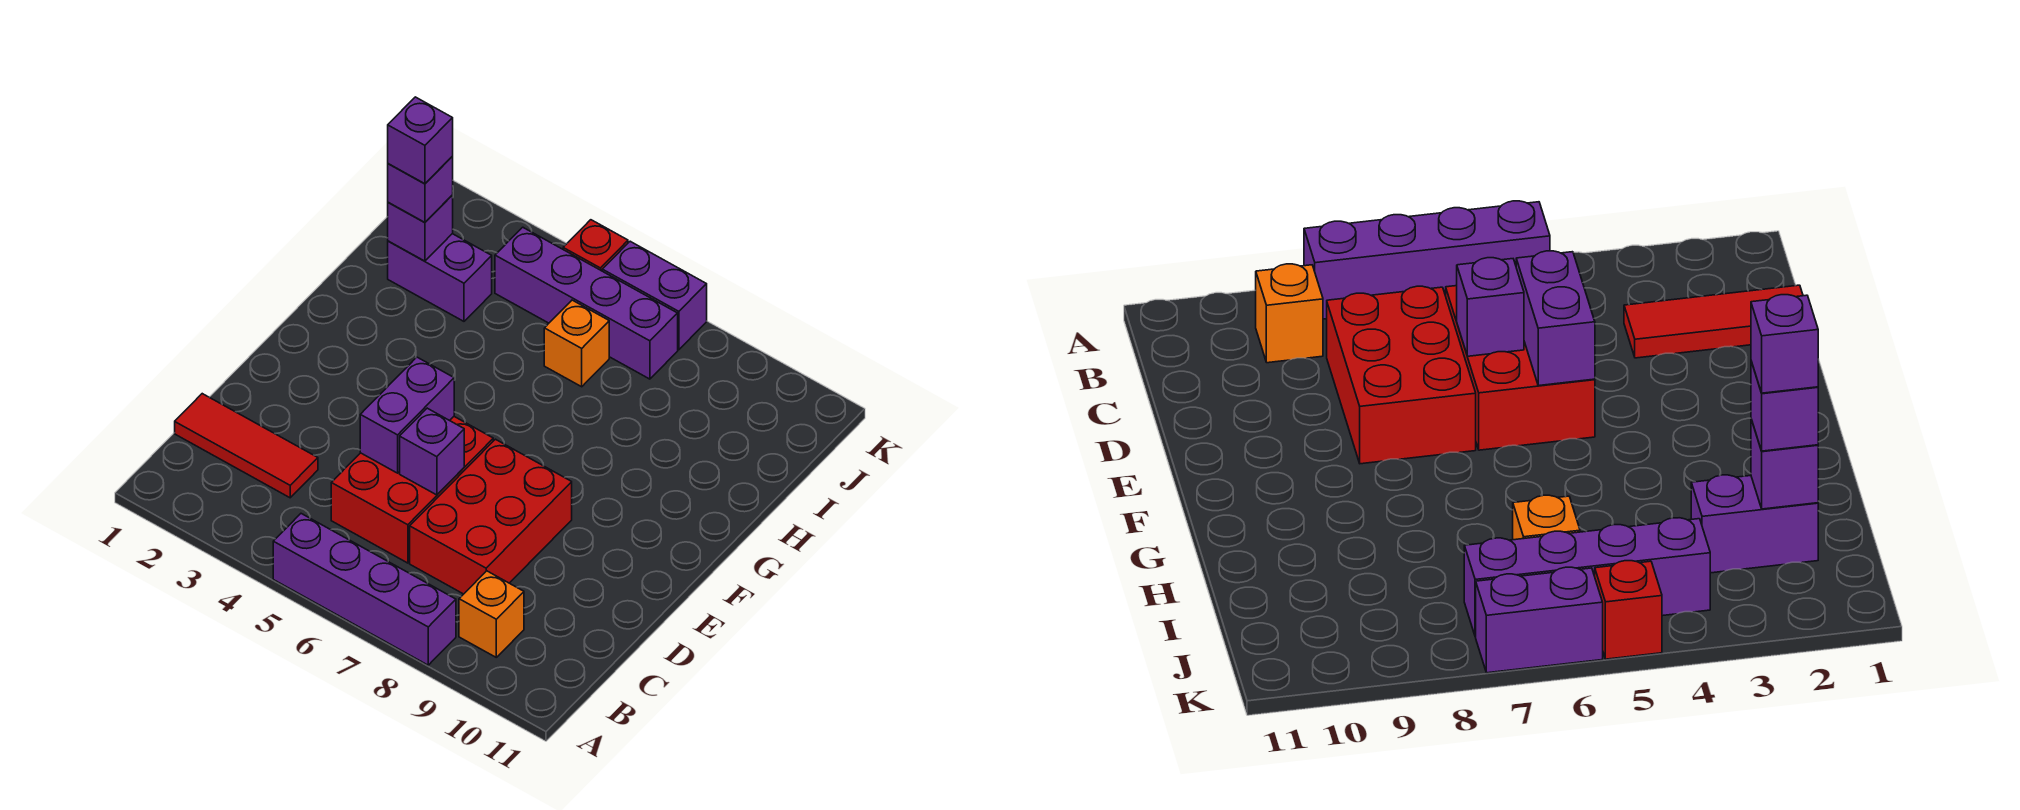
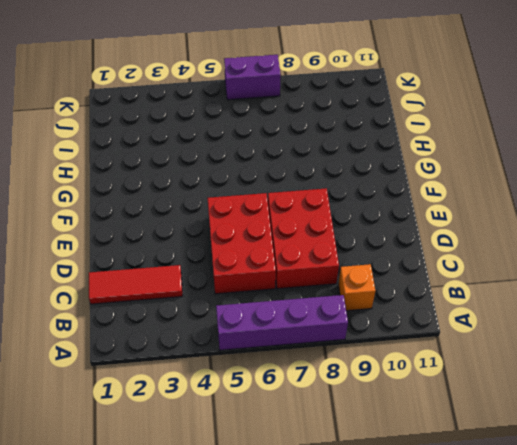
none -> purple brick I2:I3 level 1
none -> orange brick I6 level 1
none -> purple brick J4:J7 level 1

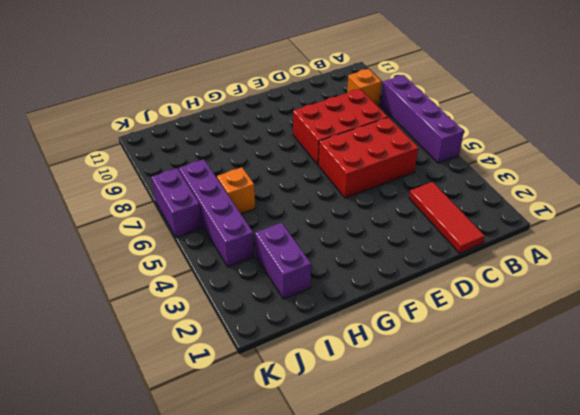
none -> red brick K5 level 1
none -> purple brick D5:E5 level 2
none -> purple brick D6 level 2

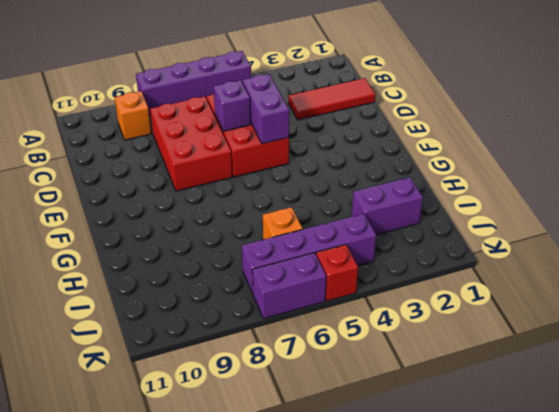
none -> purple brick I2 level 2
none -> purple brick I2 level 3
none -> purple brick I2 level 4

